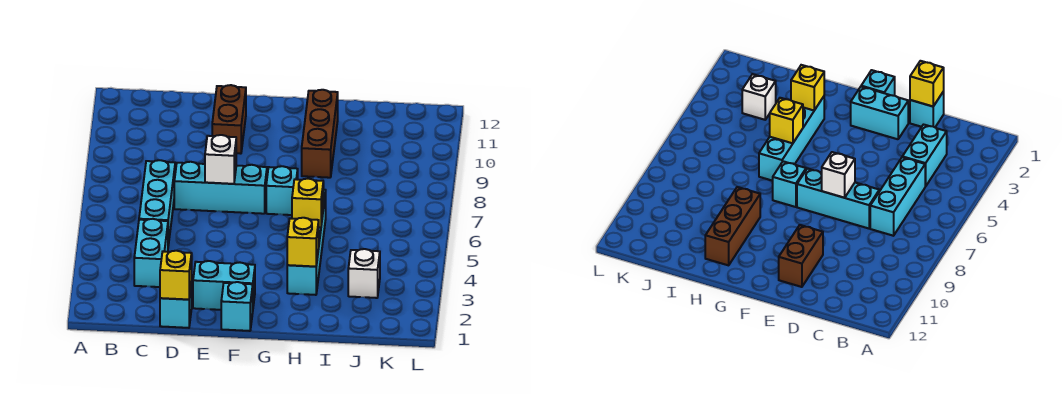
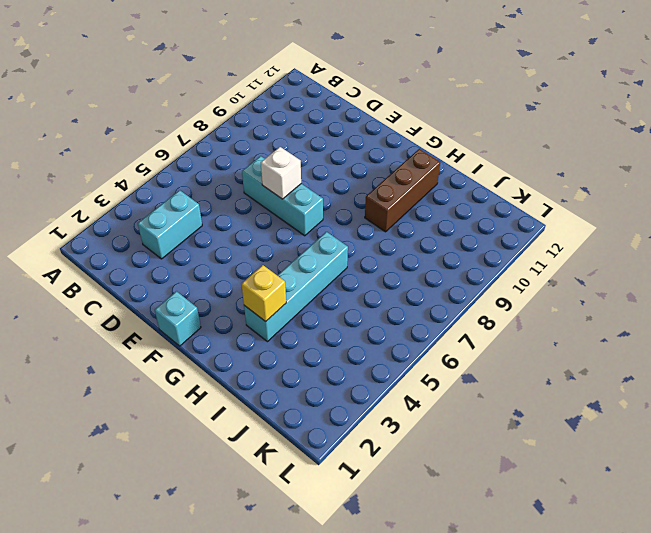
none -> cyan brick C5:C7 level 1
none -> cyan brick D1 level 1
none -> cyan brick E2:F2 level 1

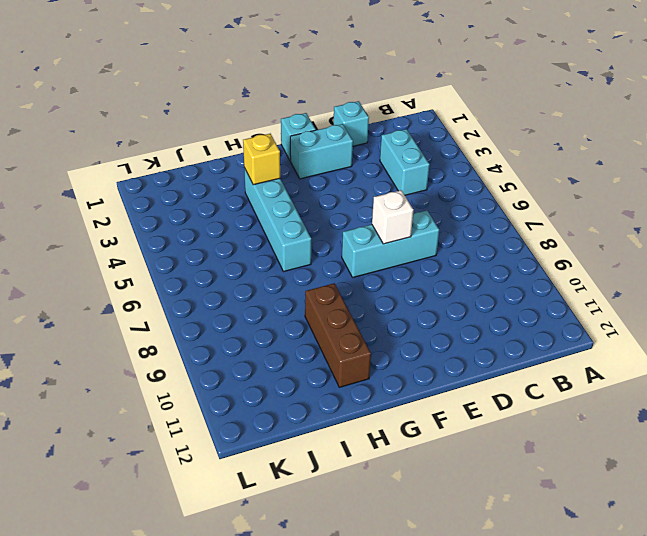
none -> cyan brick C5:C7 level 1
none -> brown brick E10:E11 level 1
none -> cyan brick G7 level 1

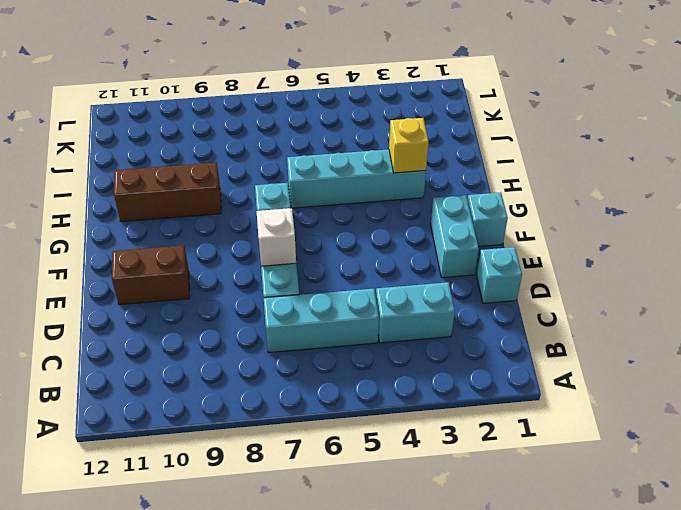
none -> white brick J3 level 1
none -> yellow brick D1 level 2
none -> yellow brick H5 level 2

